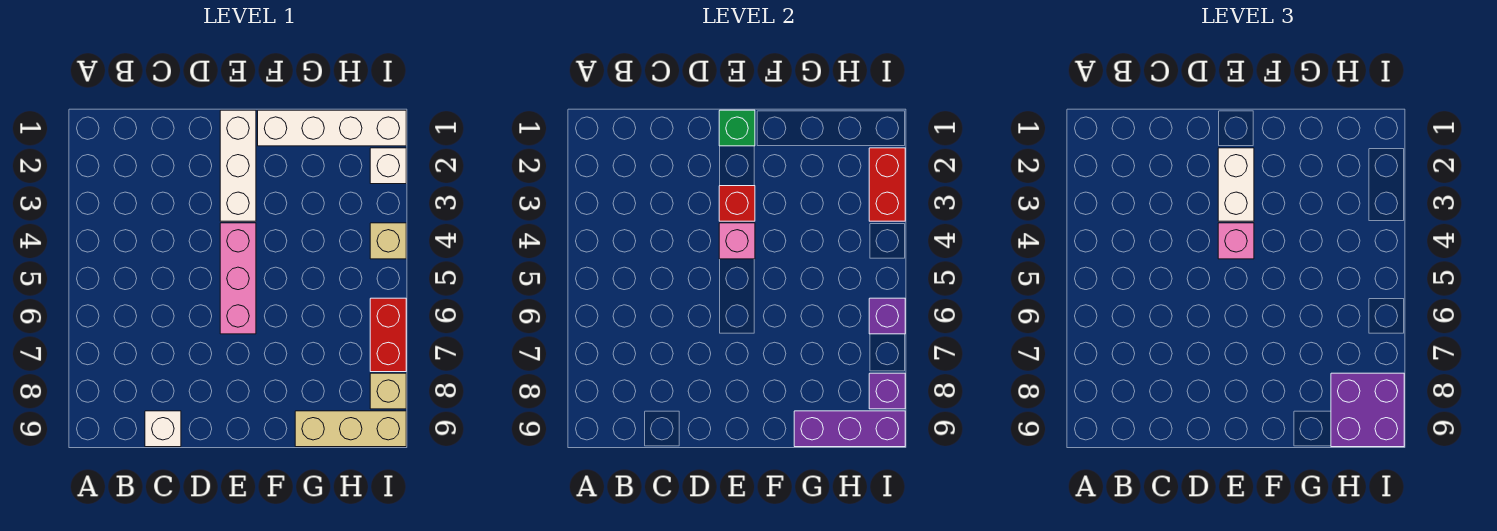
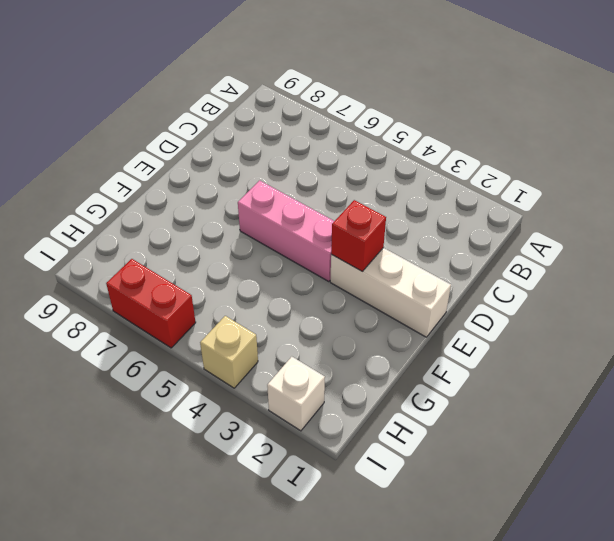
none -> white brick C9 level 1
none -> white brick F1:I1 level 1
none -> tan brick G9:I9 level 1

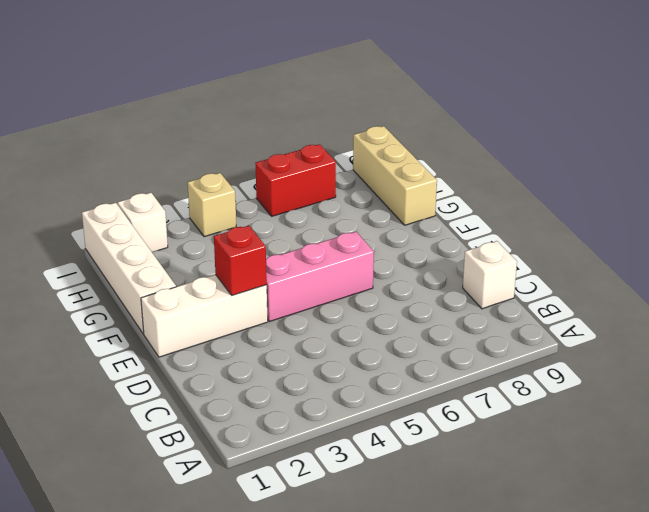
none -> tan brick I8 level 1
none -> green brick E1 level 2
none -> pink brick E4 level 2

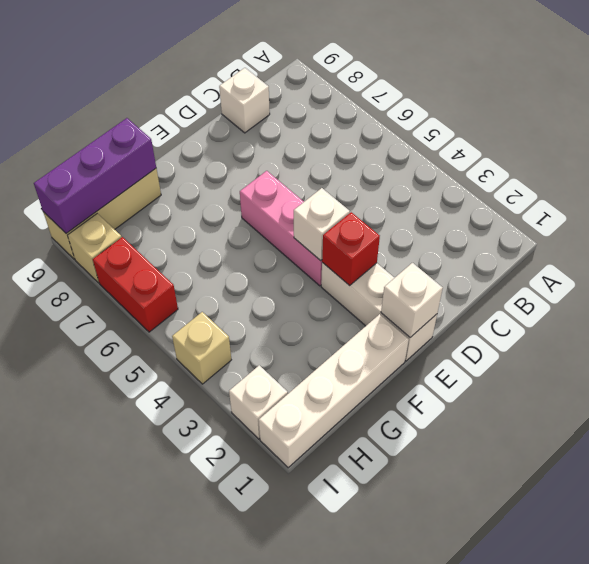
white brick E1 level 2 -> green brick E1 level 2
white brick E4 level 2 -> pink brick E4 level 2
none -> red brick I2:I3 level 2
none -> purple brick I6 level 2
none -> purple brick I8 level 2

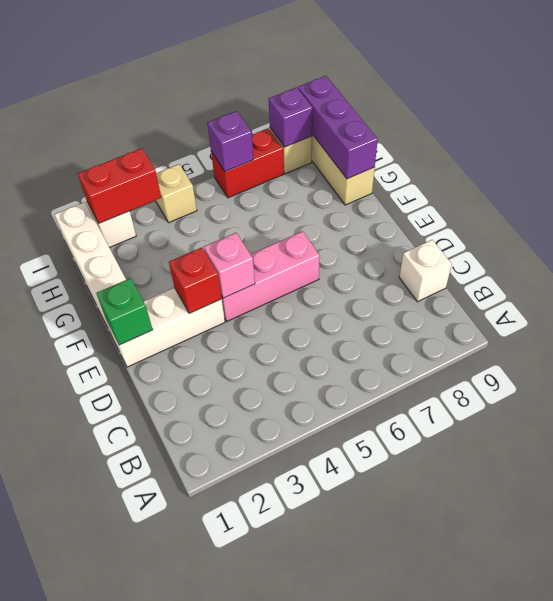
none -> white brick E2:E3 level 3
none -> pink brick E4 level 3
none -> purple brick H8:I9 level 3

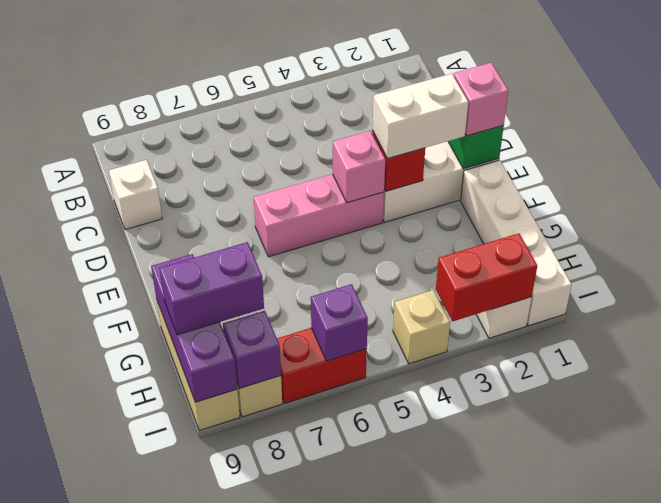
pink brick E1 level 3 -> pink brick E4 level 3
purple brick H8:H9 level 3 -> purple brick H8:I9 level 3

